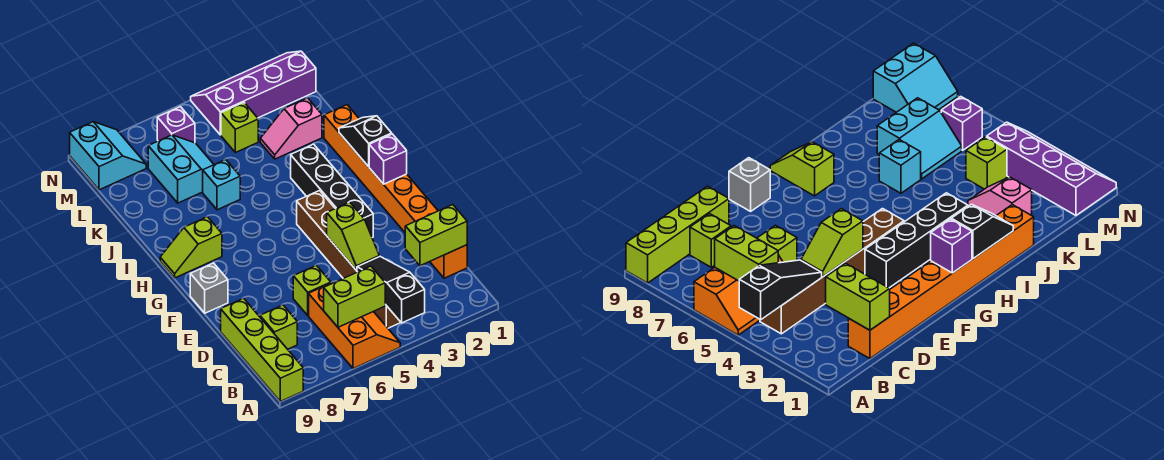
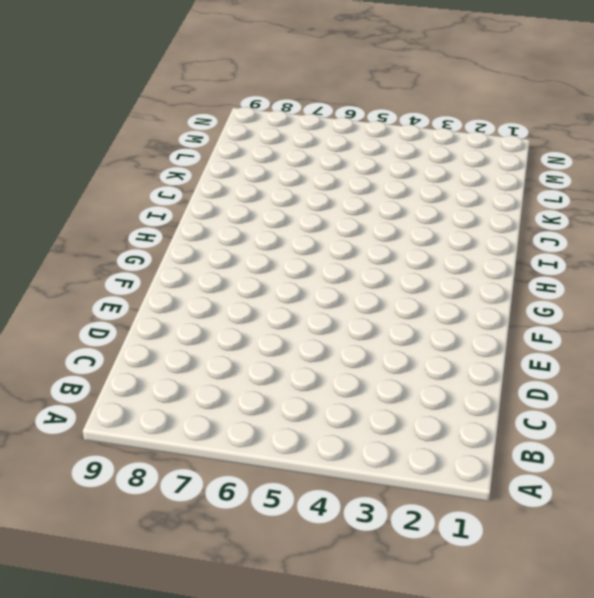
none -> orange slope A5:C6 level 1 top 6
none -> lime brick A9:D9 level 1
none -> brown brick B4:G4 level 1

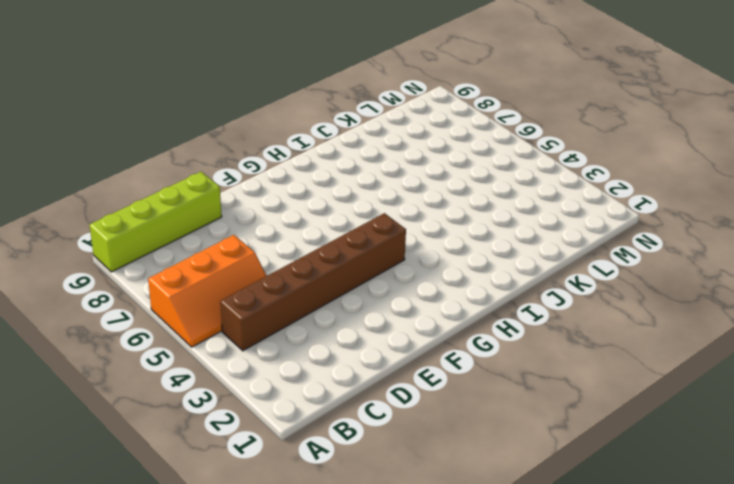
none -> orange brick C1:J1 level 1
none -> lime brick C8 level 1
none -> lime brick D6 level 1

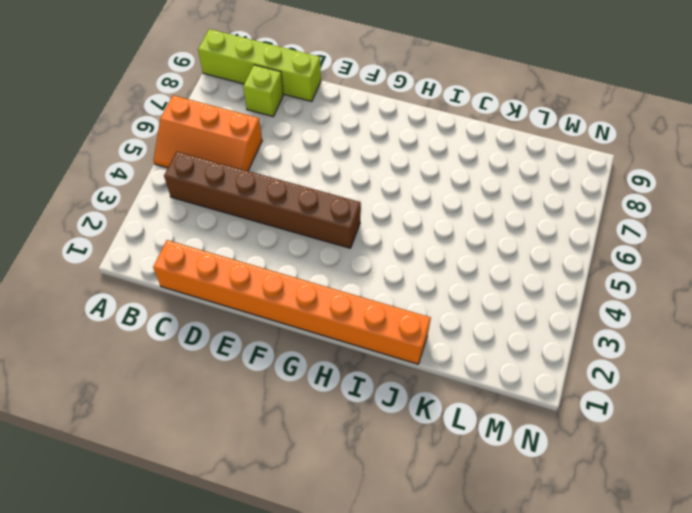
none -> lime brick D6 level 1
none -> black brick F3:I3 level 1
none -> grey brick F9 level 1

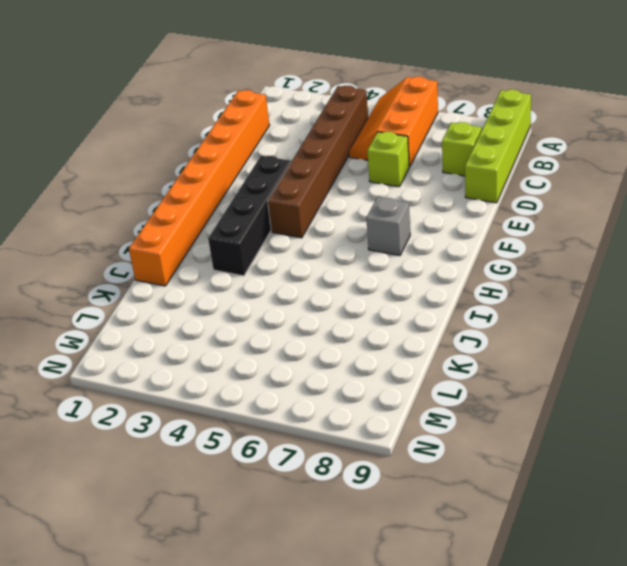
grey brick G7 level 1 -> grey brick F9 level 1
none -> lime slope H8:H9 level 1 top 8
none -> cyan brick J6 level 1
none -> pink slope K2:K3 level 1 top 2

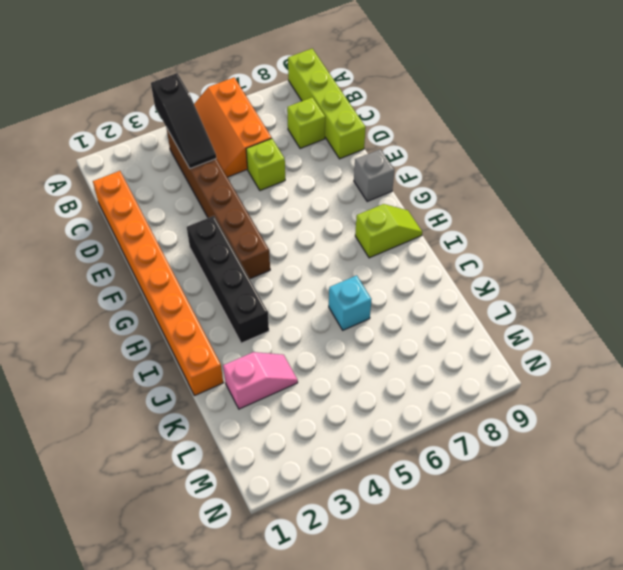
none -> cyan slope K6:L7 level 1 top 7
none -> lime brick L4 level 1
none -> purple slope M1:N4 level 1 top M

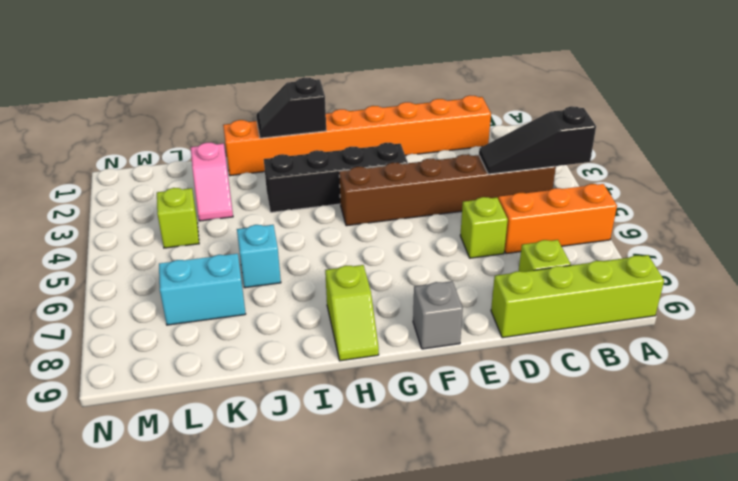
none -> purple slope M1:N4 level 1 top M
none -> purple brick M6 level 1
none -> cyan slope M8:N9 level 1 top 9

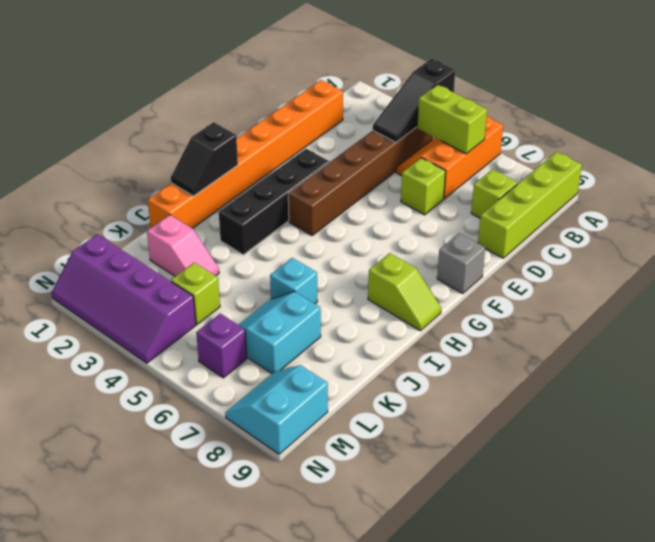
none -> lime brick C1:C2 level 2
none -> lime slope D4:E4 level 2 top E
none -> purple brick G1 level 2

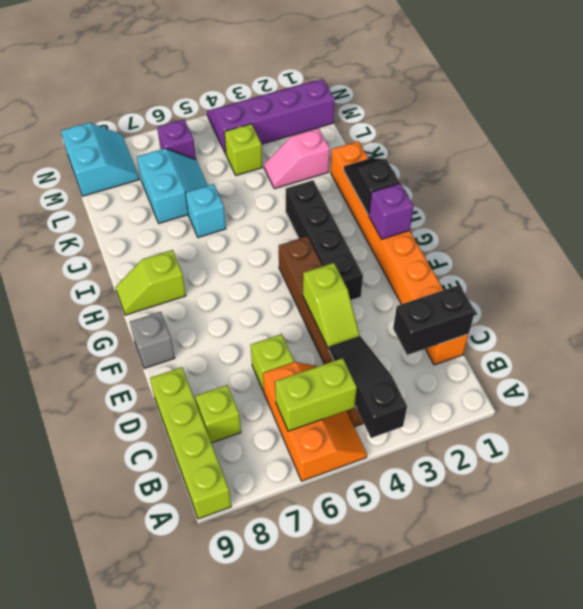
black brick C1:C2 level 2 -> lime brick C1:C2 level 2

